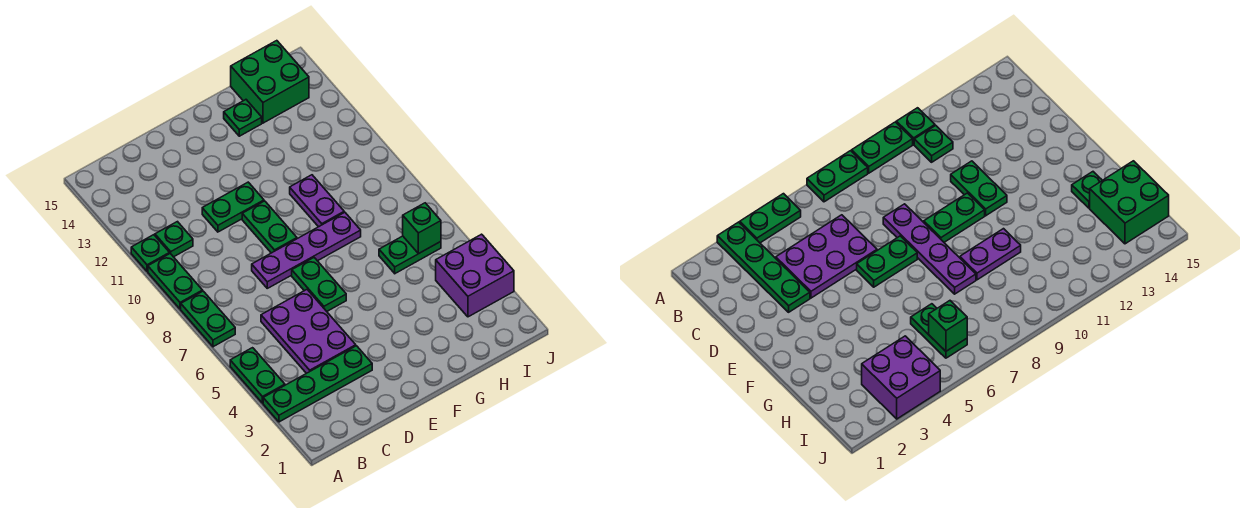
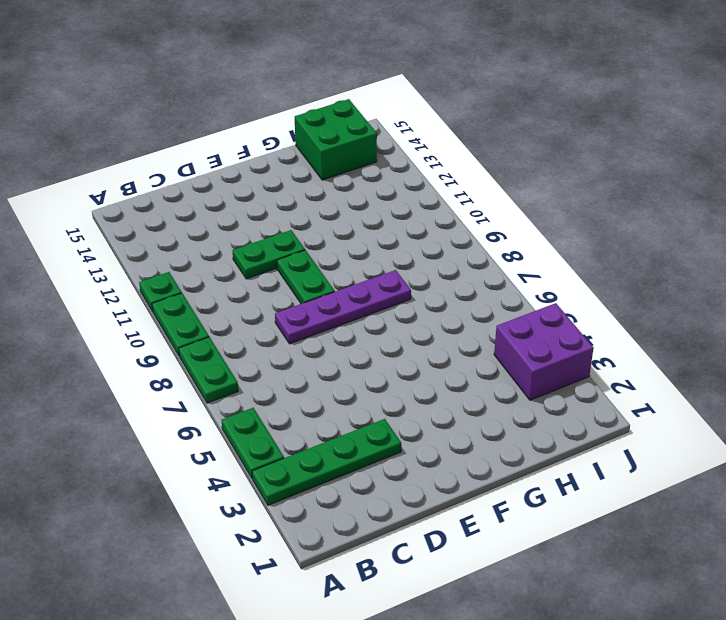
none -> green plate B11 level 1
none -> purple plate C4:D6 level 1
none -> green plate E6:E7 level 1

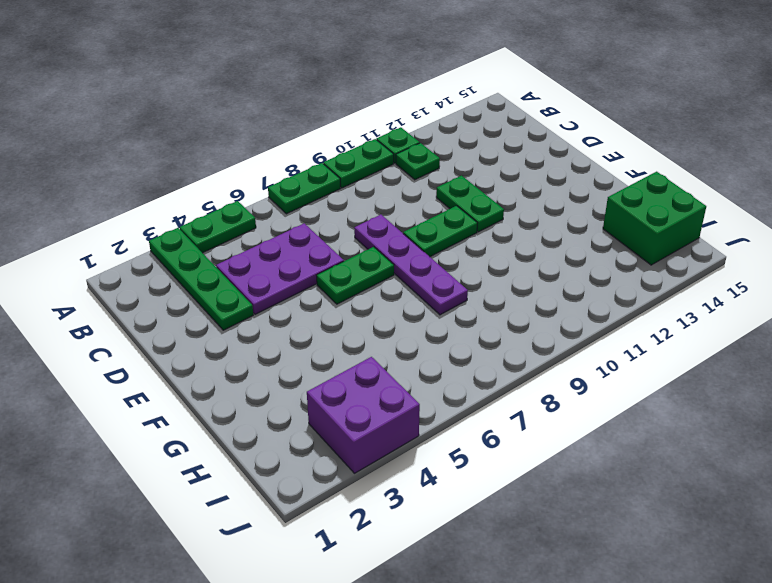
none -> purple plate G9:G10 level 1
none -> green plate G14 level 1
none -> green plate H6:I6 level 1

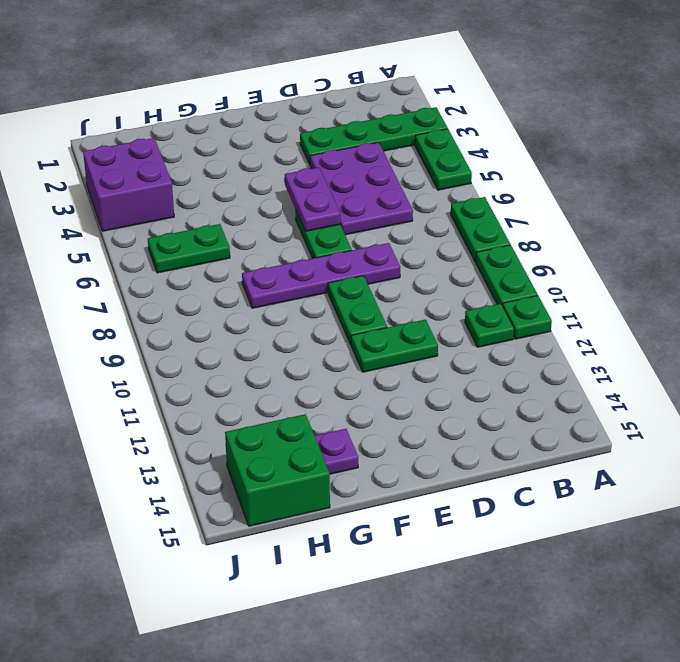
purple plate E5:E6 level 2 -> purple plate G9:G10 level 1
purple plate G14 level 1 -> green plate G14 level 1
none -> green brick I6 level 2

